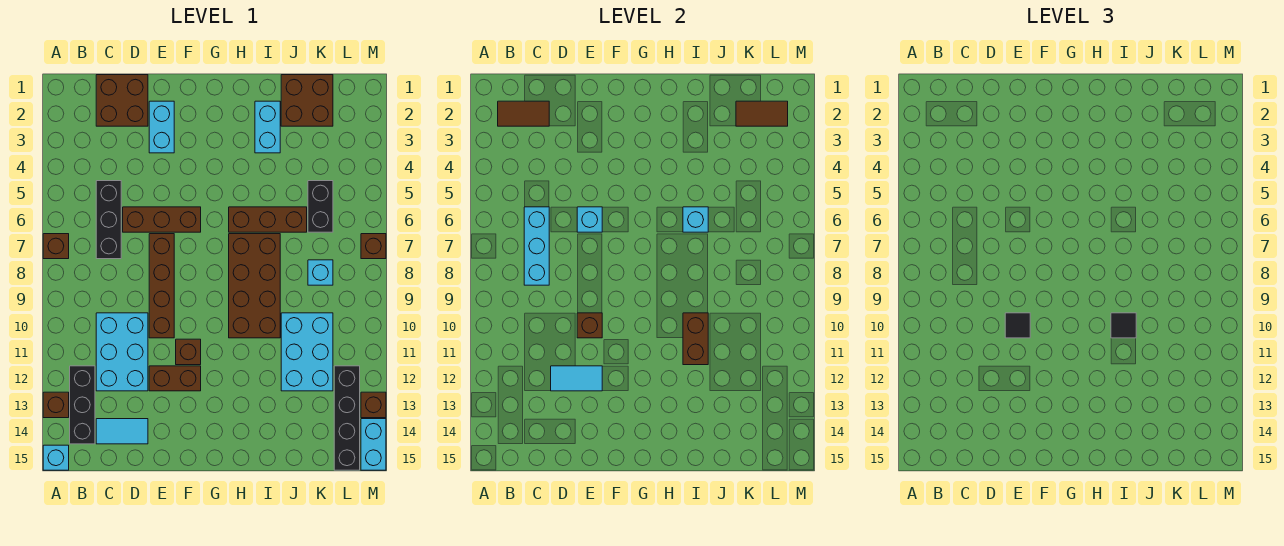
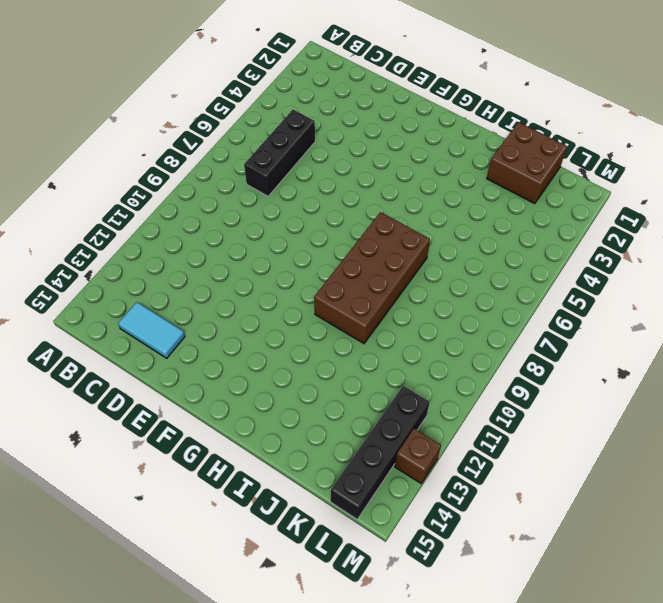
none -> brown brick A7 level 1
none -> brown brick A13 level 1
none -> cyan brick A15 level 1
none -> black brick B12:B14 level 1

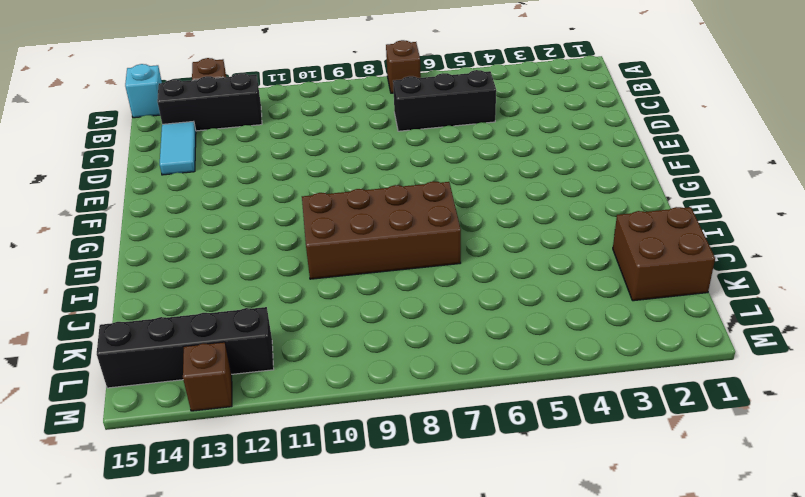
none -> brown brick C1:D2 level 1
none -> cyan brick C10:D12 level 1
none -> brown brick D6:F6 level 1
none -> cyan brick E2:E3 level 1

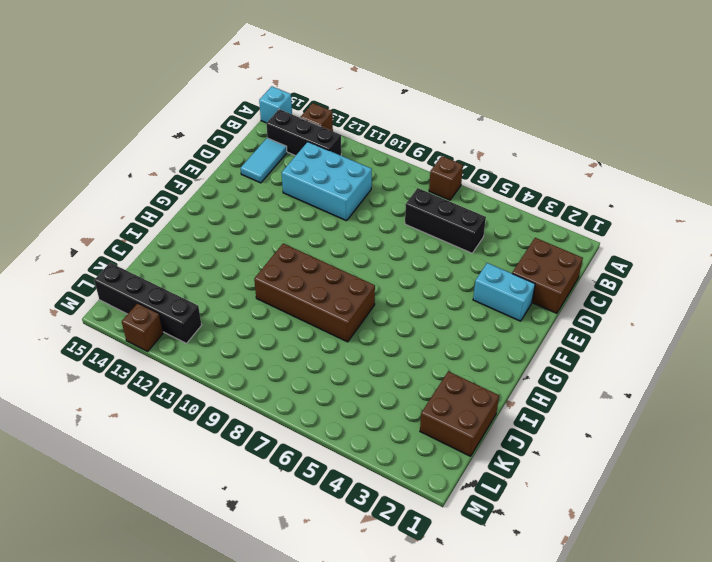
none -> brown brick D6:F6 level 1
none -> brown brick E7:E10 level 1
none -> brown brick E12:F12 level 1
none -> brown brick F11 level 1

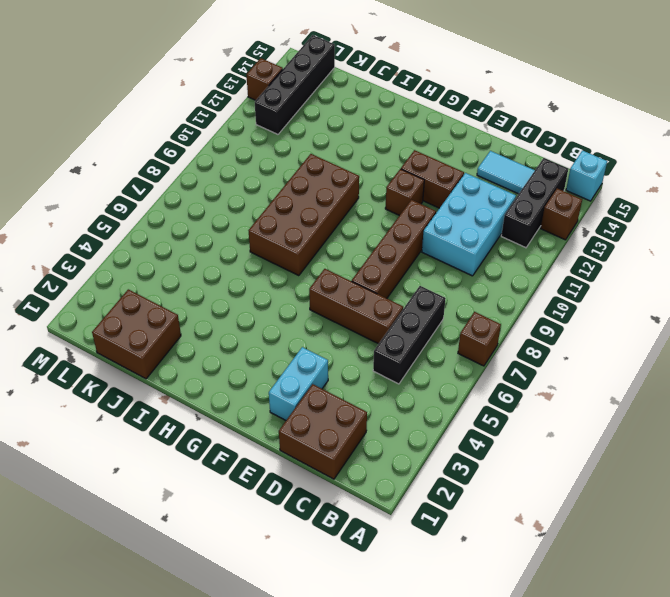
none -> brown brick H6:J6 level 1
none -> cyan brick I2:I3 level 1
none -> cyan brick J10:K12 level 1
none -> black brick K5:K6 level 1

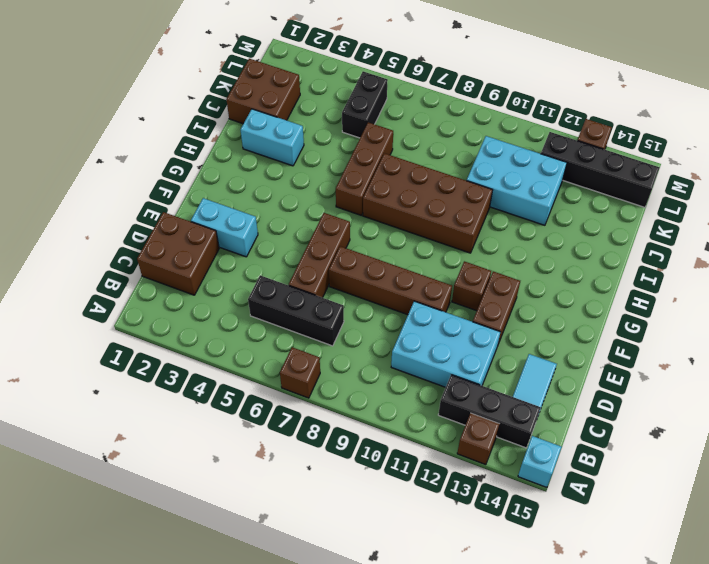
black brick K5:L5 level 1 -> black brick K5:K6 level 1
none -> cyan brick K8 level 1
none -> brown brick M7 level 1
none -> cyan brick M14:M15 level 1
none -> brown tile B2:C2 level 2

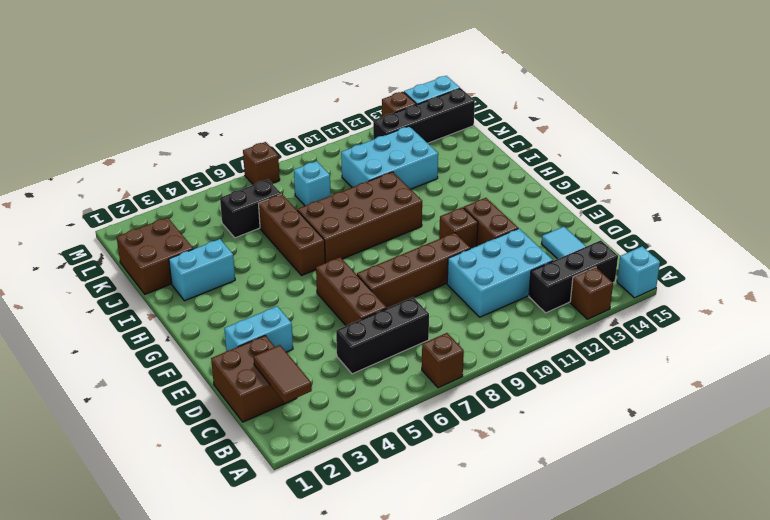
none -> cyan brick C6:C8 level 2
none -> cyan tile D12:E12 level 2
none -> cyan brick E6 level 2
none -> brown brick E10 level 2

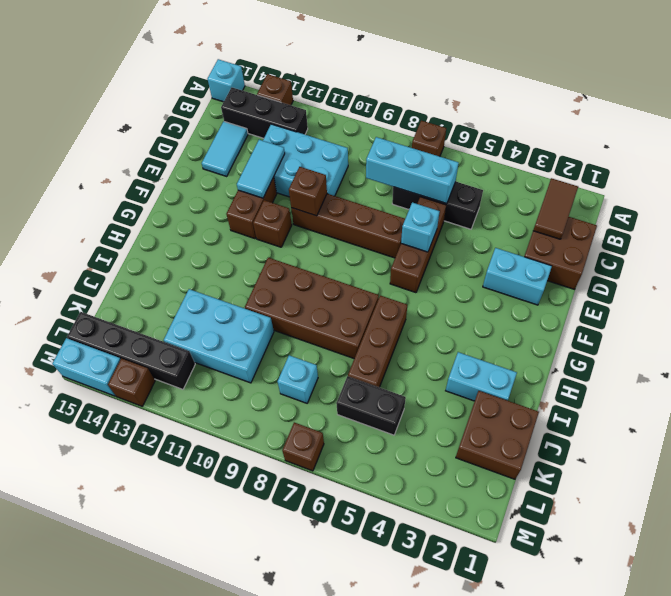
none -> cyan brick I6 level 2
none -> brown brick I10:I11 level 2
none -> brown tile K2:L2 level 2
none -> black tile E10 level 3

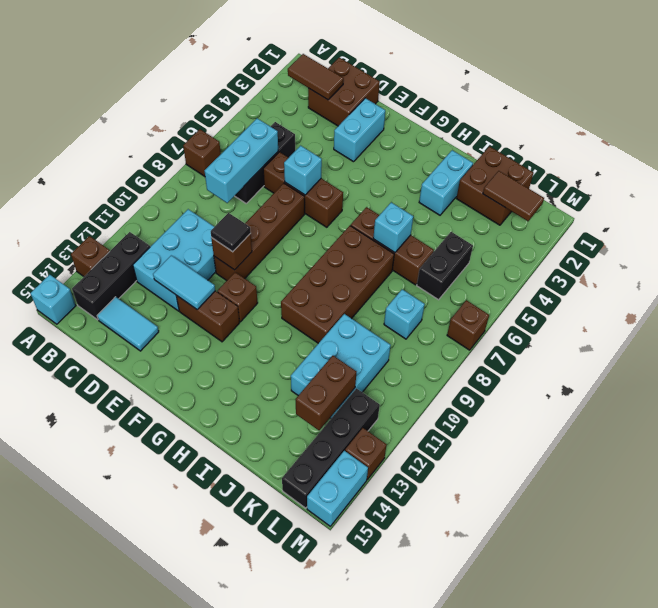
brown brick K12:K13 level 2 -> brown brick I10:I11 level 2
none -> black tile I10 level 3

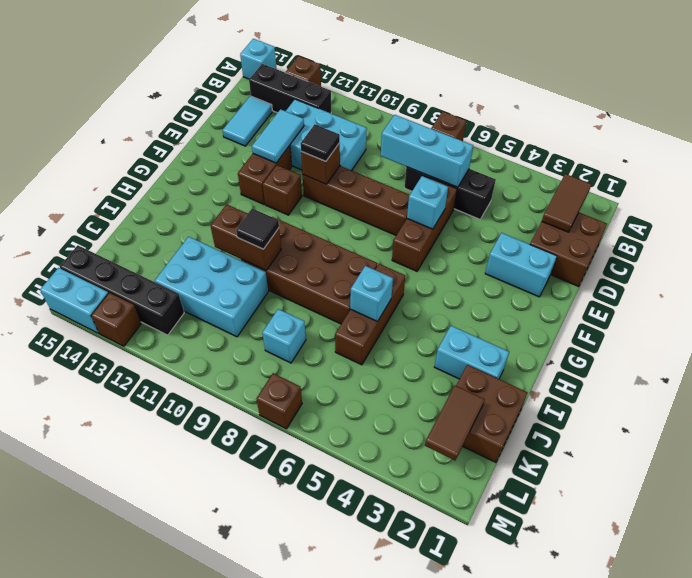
none -> black brick K5:K6 level 1

